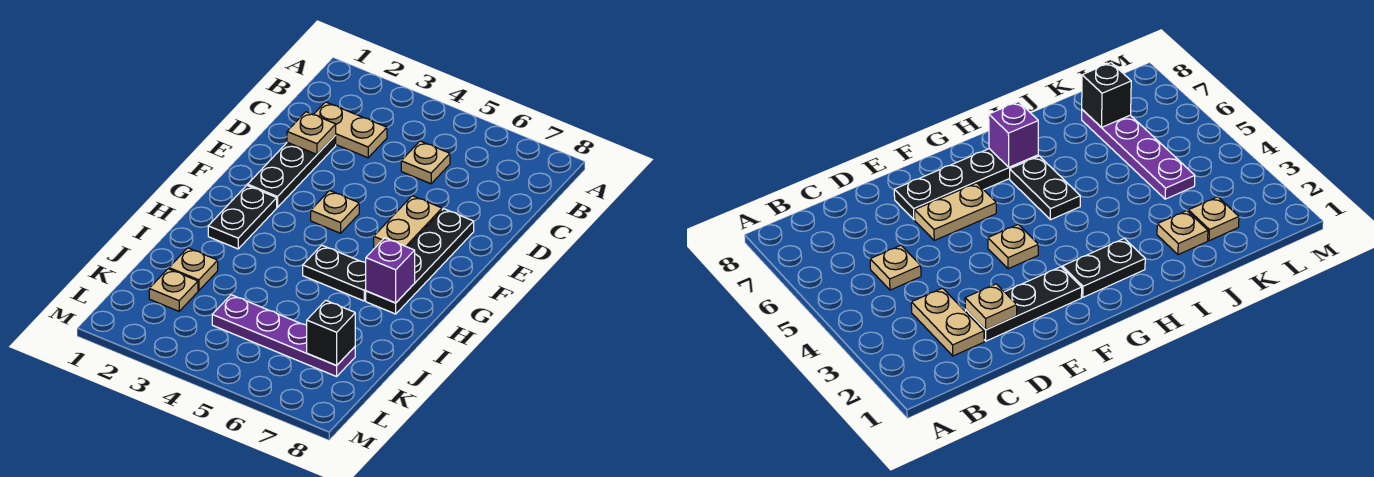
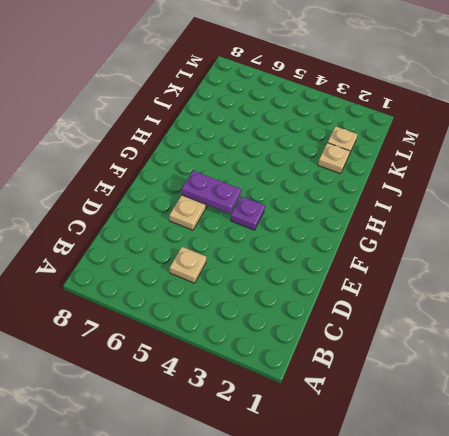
purple plate F4 level 1 -> tan plate F4 level 1
purple plate F5:F6 level 2 -> none
none -> tan plate C2:C3 level 1
none -> black plate D2:F2 level 1
none -> black plate E7:H7 level 1

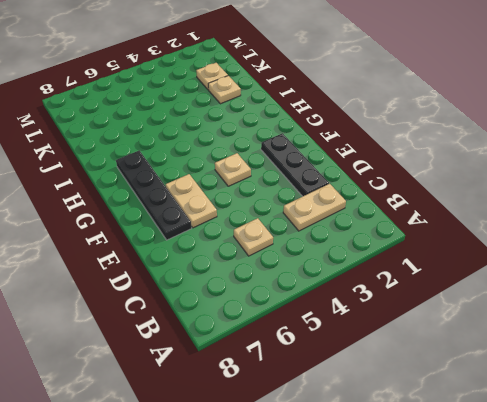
none -> black plate G2:H2 level 1
none -> black plate H5:H6 level 1
none -> purple plate K4:K7 level 1

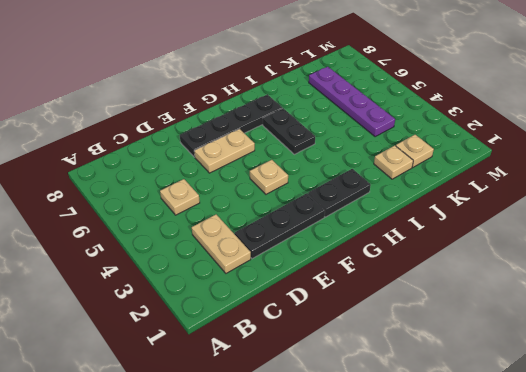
none -> tan plate D2 level 2
none -> purple brick H7 level 2
none -> black brick K7 level 2

